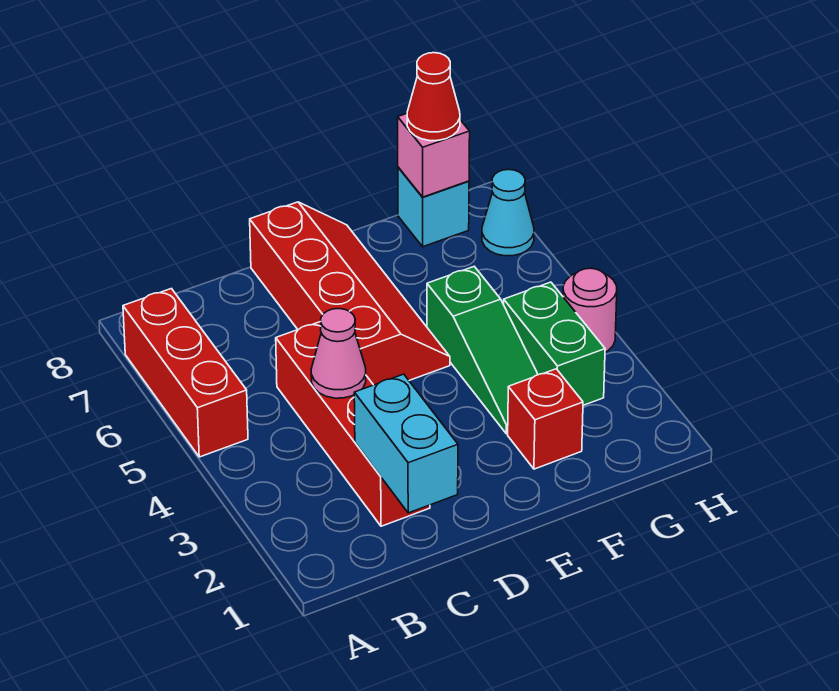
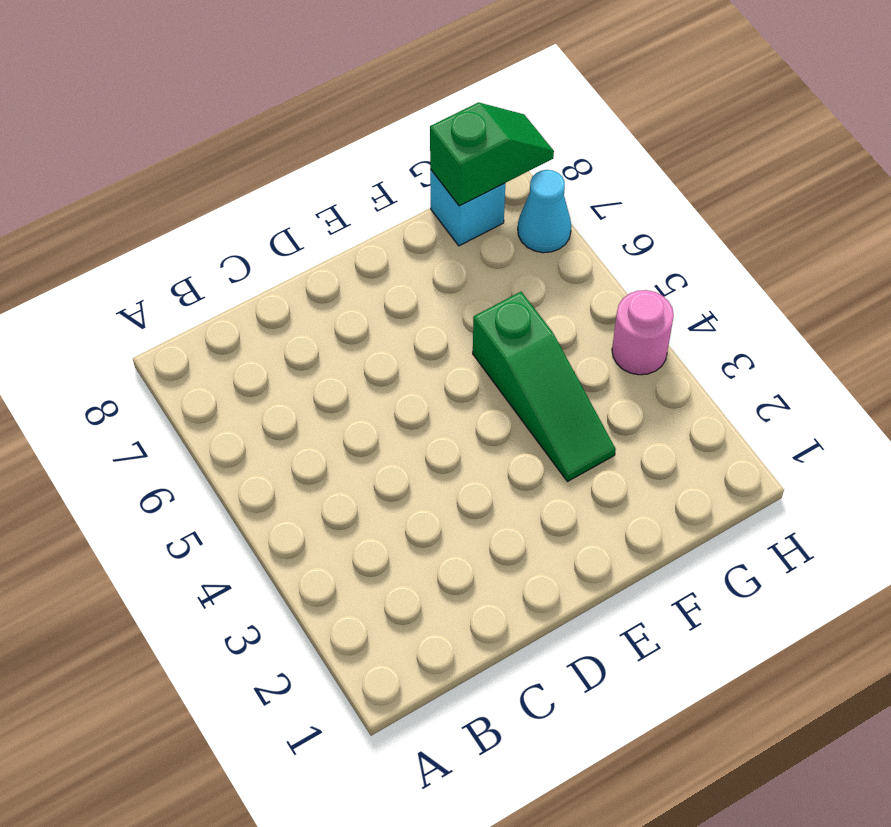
green slope G8:H8 level 2 top G -> pink brick G8 level 2
none -> red brick A5:A7 level 1
none -> red brick C2:C5 level 1
none -> red slope D5:E8 level 1 top D

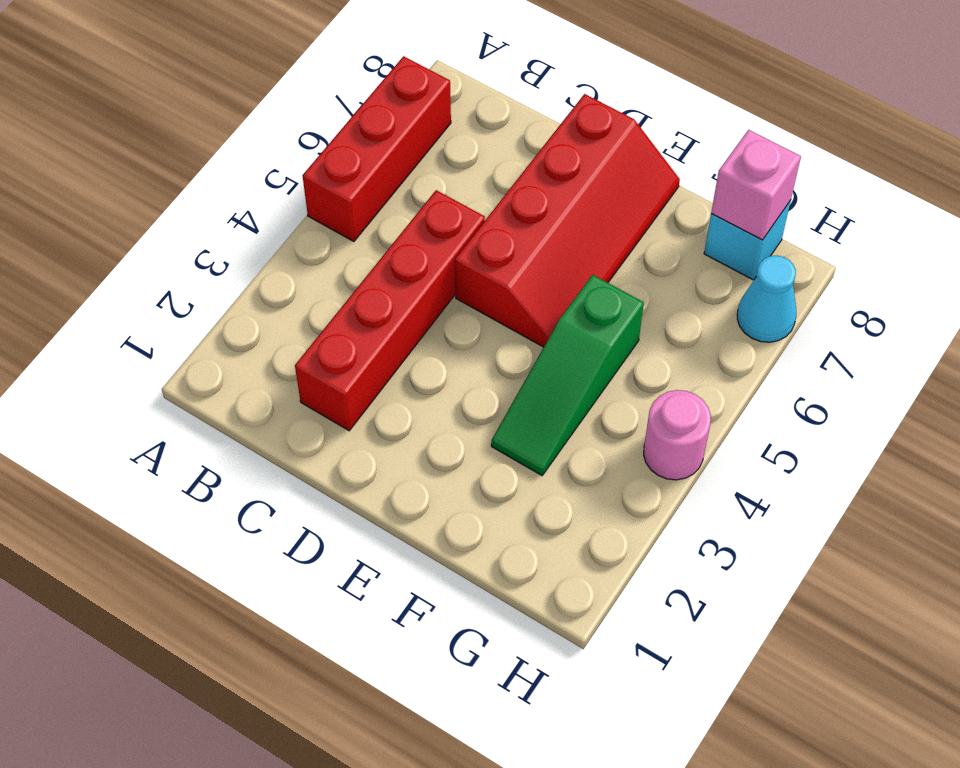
none -> red brick F2 level 1
none -> green brick G3:G4 level 1
none -> cyan brick C1:C2 level 2

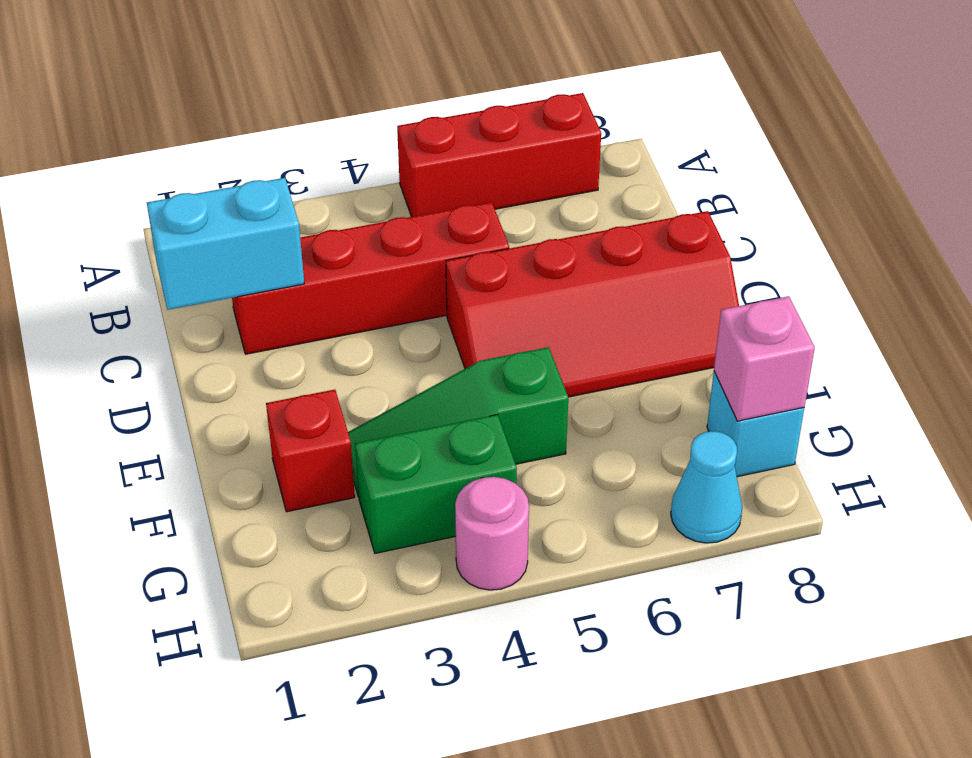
none -> pink cone C4 level 2
none -> red cone G8 level 3

